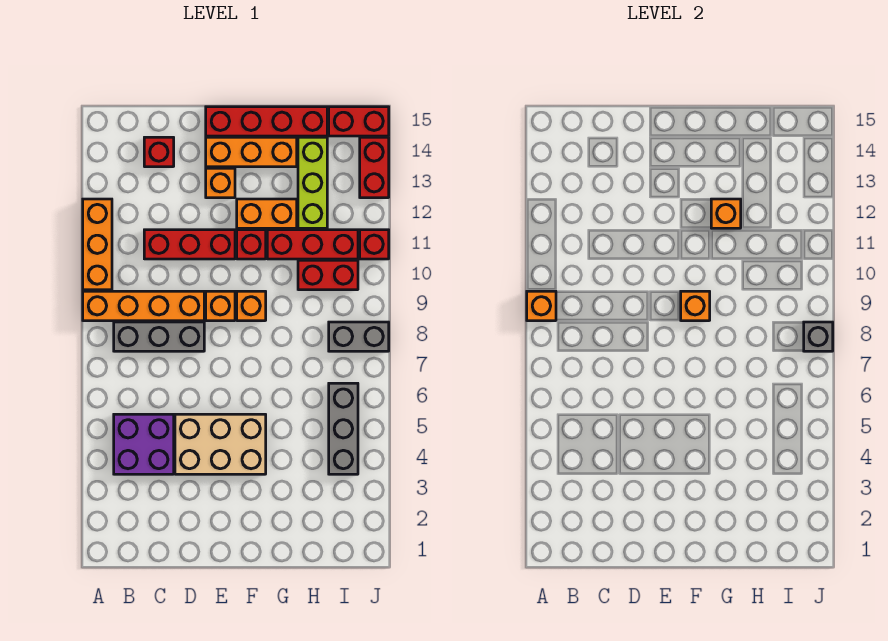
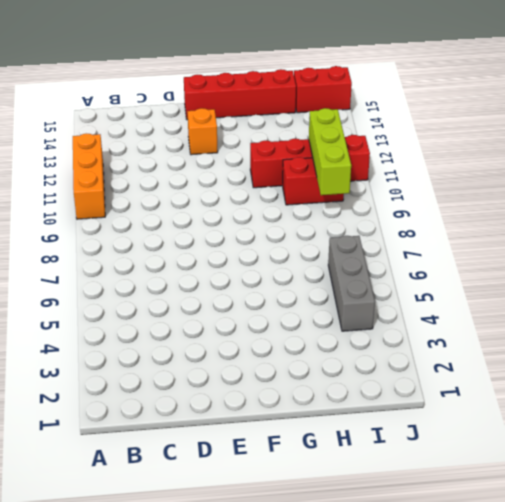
lime brick I9:I11 level 2 -> lime brick H12:H14 level 1
none -> orange brick A9:D9 level 1
none -> purple brick B4:C5 level 1
none -> grey brick B8:D8 level 1

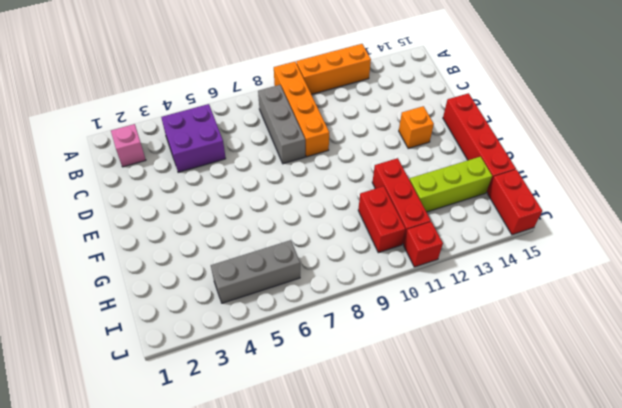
pink brick B2 level 1 -> none
none -> red brick C11:E11 level 1
none -> red brick C14 level 1
none -> tan brick D4:F5 level 1

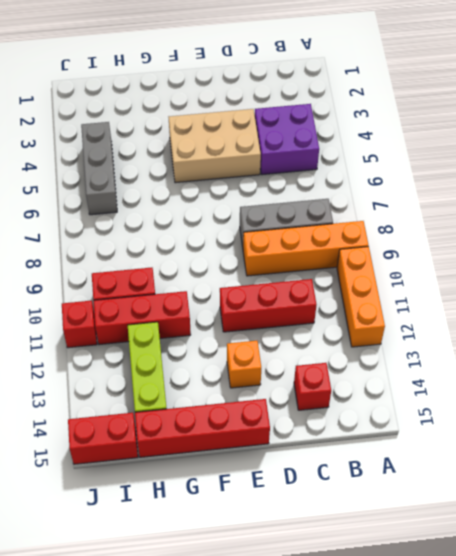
none -> orange brick E9 level 1
none -> orange brick E14:G14 level 1
none -> orange brick F9 level 1

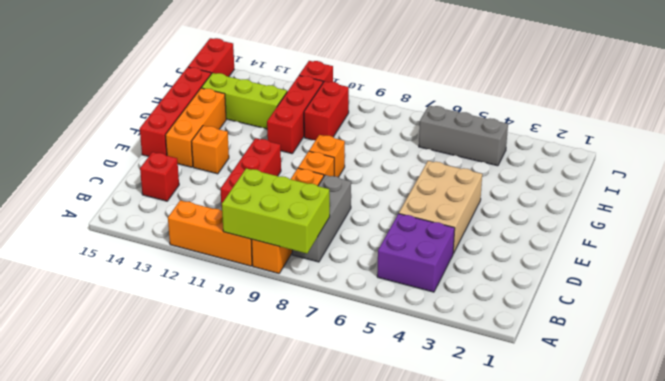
lime brick A8:B10 level 2 -> orange brick A9 level 2
none -> red brick F11 level 1
none -> orange brick F12:G12 level 1
none -> grey brick I8:J8 level 1

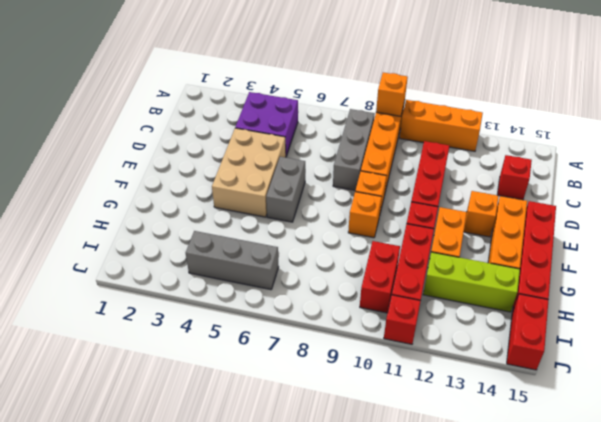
grey brick E6:F6 level 1 -> grey brick I8:J8 level 1
none -> red brick J13:J14 level 1
none -> orange brick F9 level 2
none -> orange brick G12 level 2

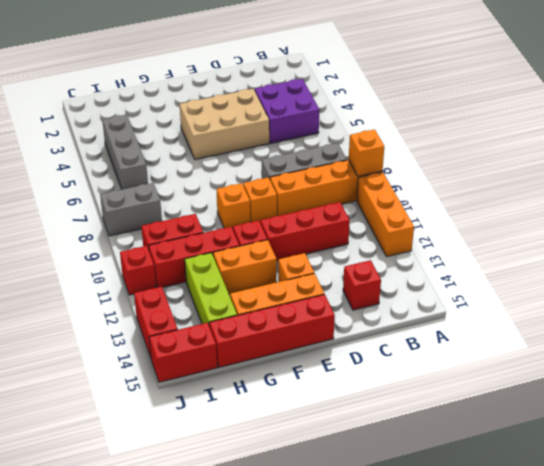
none -> orange brick F9 level 2
none -> orange brick G12 level 2
none -> grey brick J8 level 2

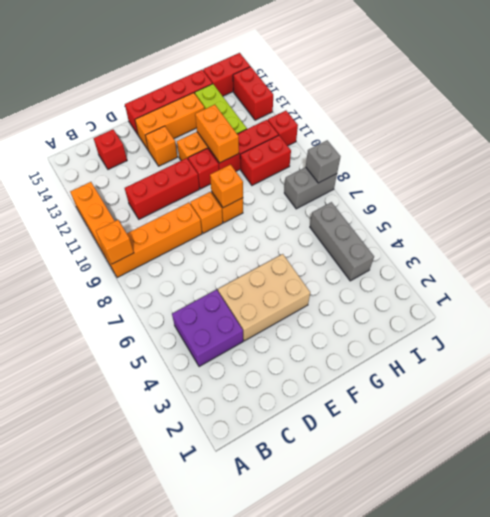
orange brick G11:G12 level 2 -> orange brick G12 level 2
none -> grey brick B8:D8 level 1

